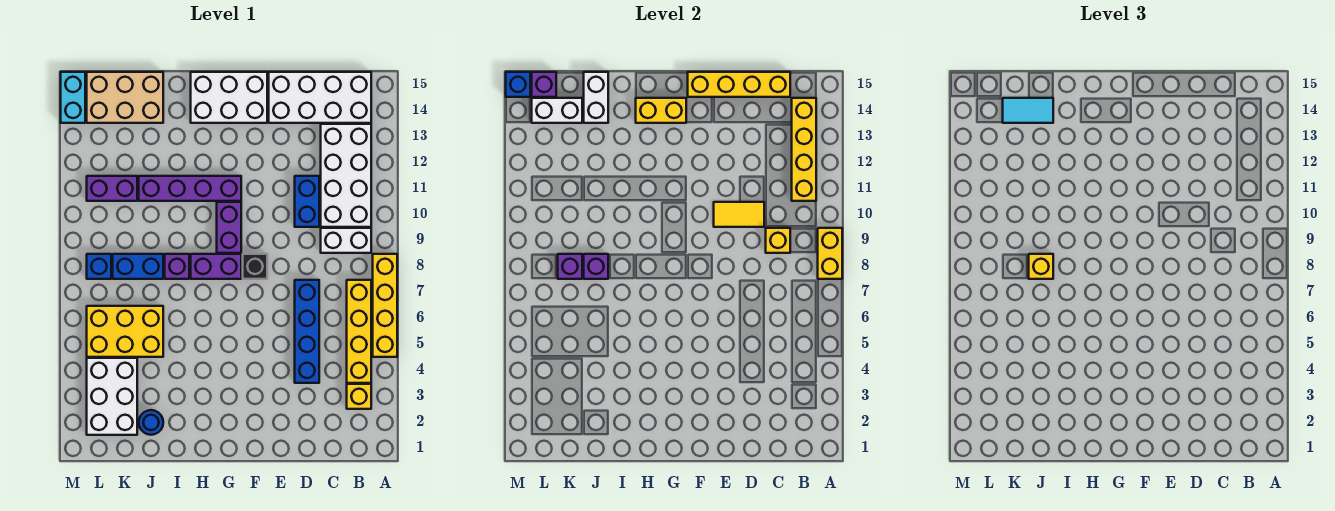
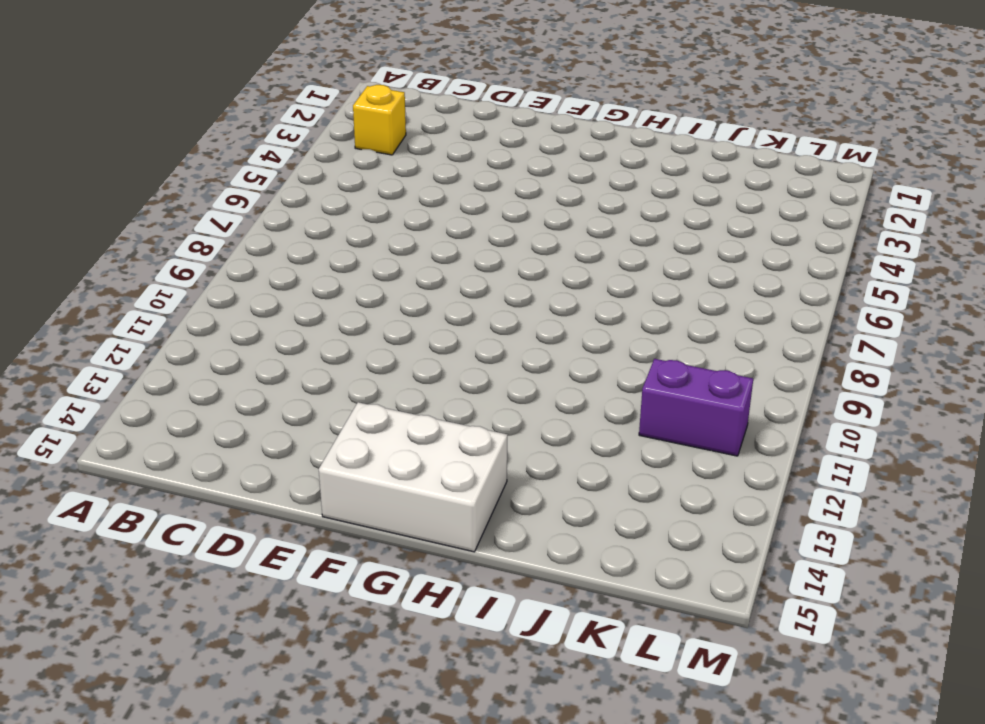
none -> yellow brick A5:A8 level 1
none -> yellow brick B4:B7 level 1
none -> white brick B9:C9 level 1
none -> white brick B10:C13 level 1

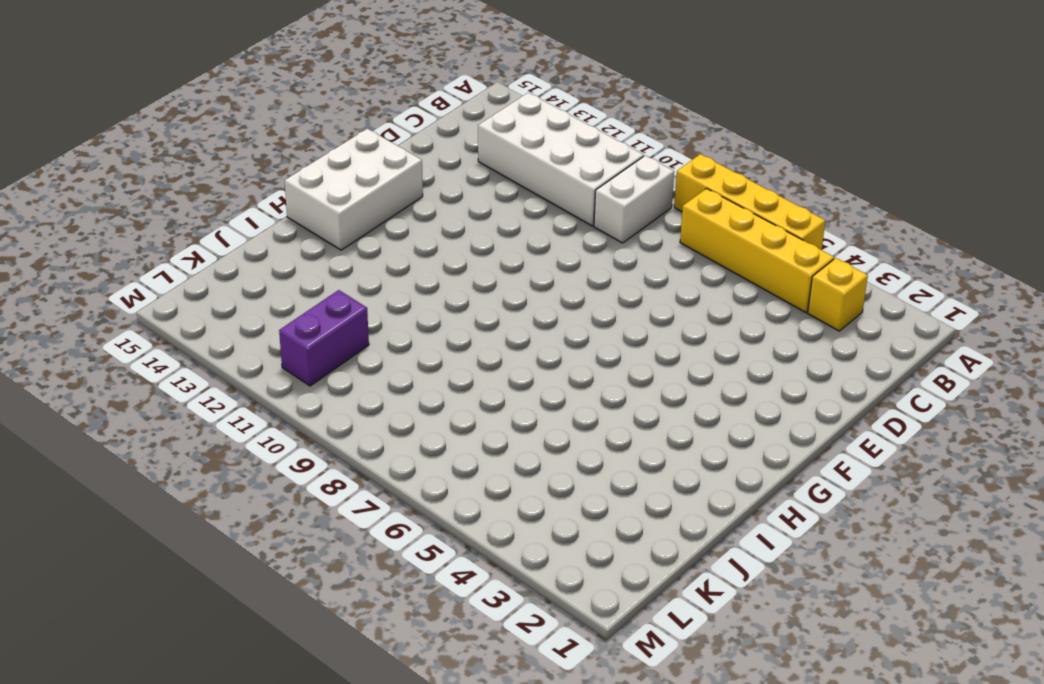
none -> white brick B14:E15 level 1
none -> blue brick D4:D7 level 1
none -> blue brick D10:D11 level 1
none -> black brick F8 level 1

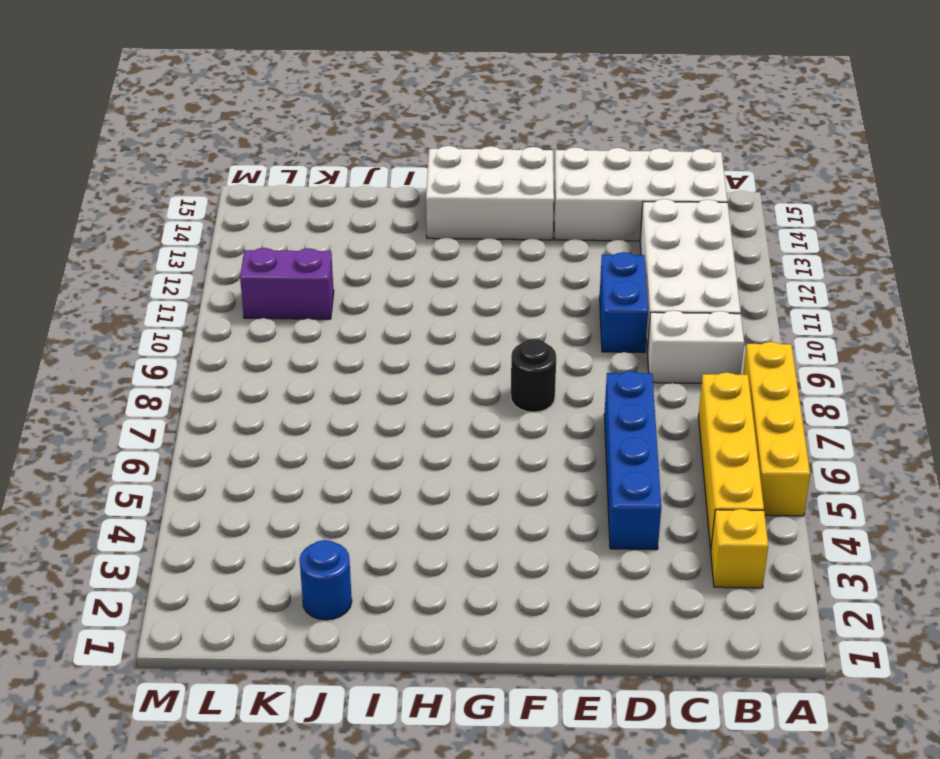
black round brick F8 level 1 -> black brick F8 level 1
none -> purple brick G8:H8 level 1
none -> purple brick G9:G10 level 1
none -> purple brick G11:J11 level 1
none -> purple brick I8 level 1

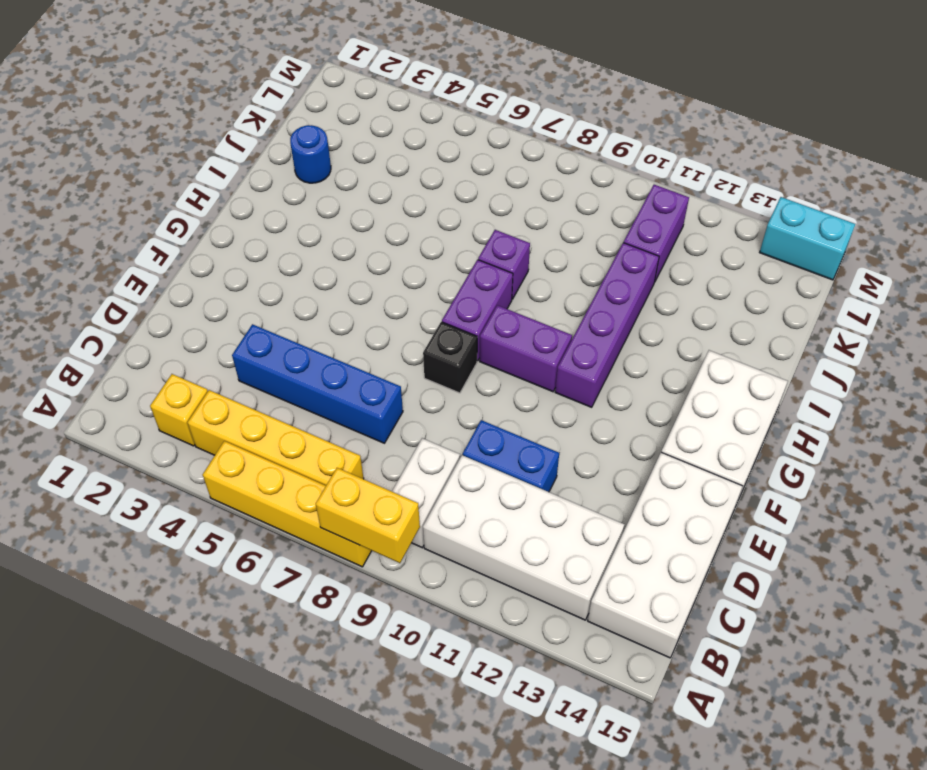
none -> yellow brick J5:L6 level 1
none -> blue brick J8:K8 level 1
none -> tan brick J14:L15 level 1
none -> white brick K2:L4 level 1

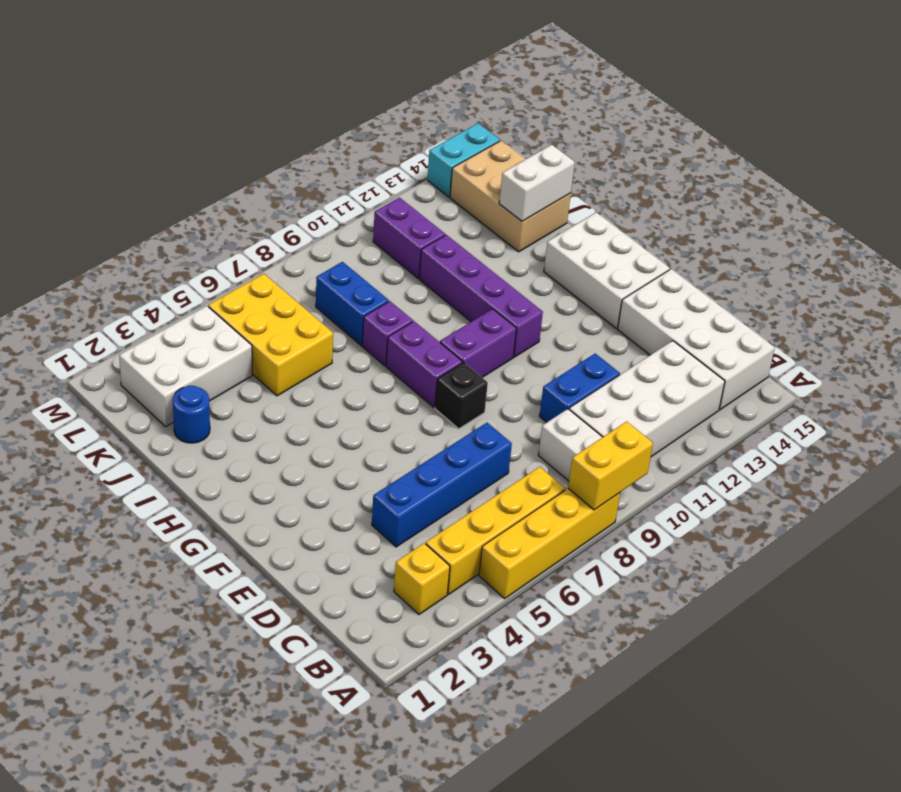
none -> blue brick L8 level 1
none -> yellow brick B11:B14 level 2
none -> yellow brick C9 level 2
none -> yellow brick C15:F15 level 2

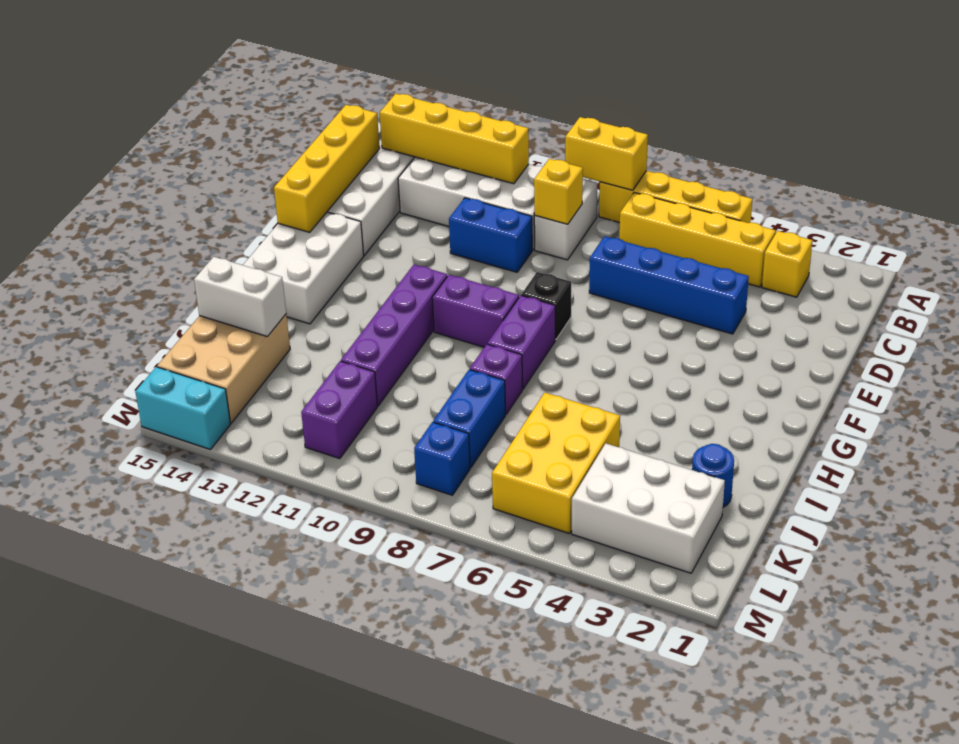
none -> yellow tile D10:E10 level 2
none -> yellow brick G14:H14 level 2
none -> purple brick J8 level 2
none -> purple brick K8 level 2

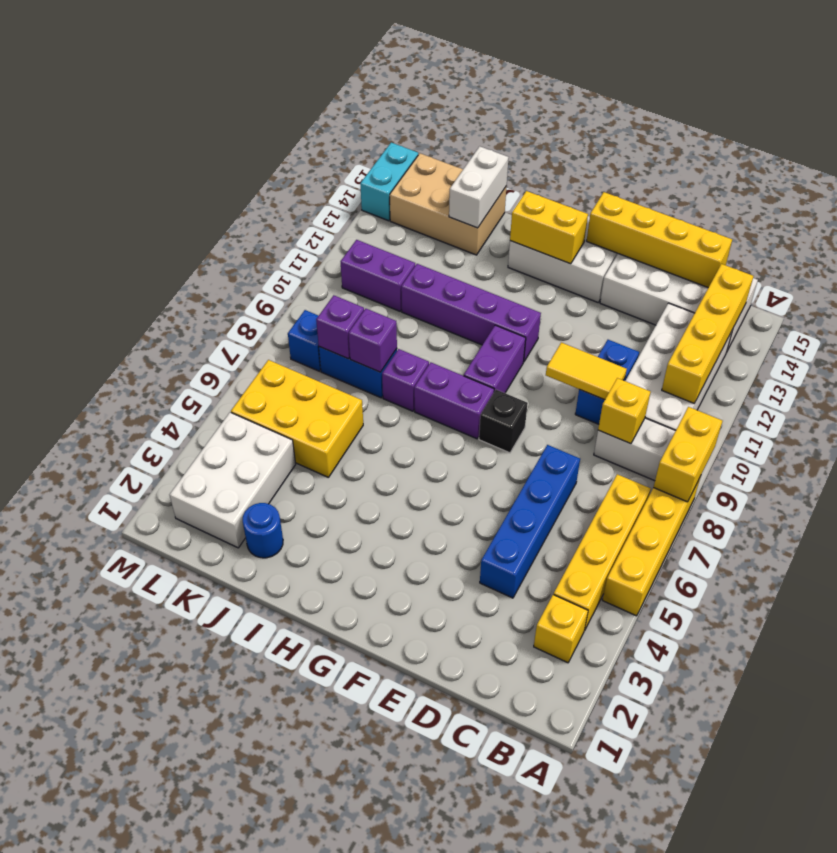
none -> white brick K14:L14 level 2
none -> purple brick L15 level 2
none -> blue brick M15 level 2
none -> yellow brick J8 level 3

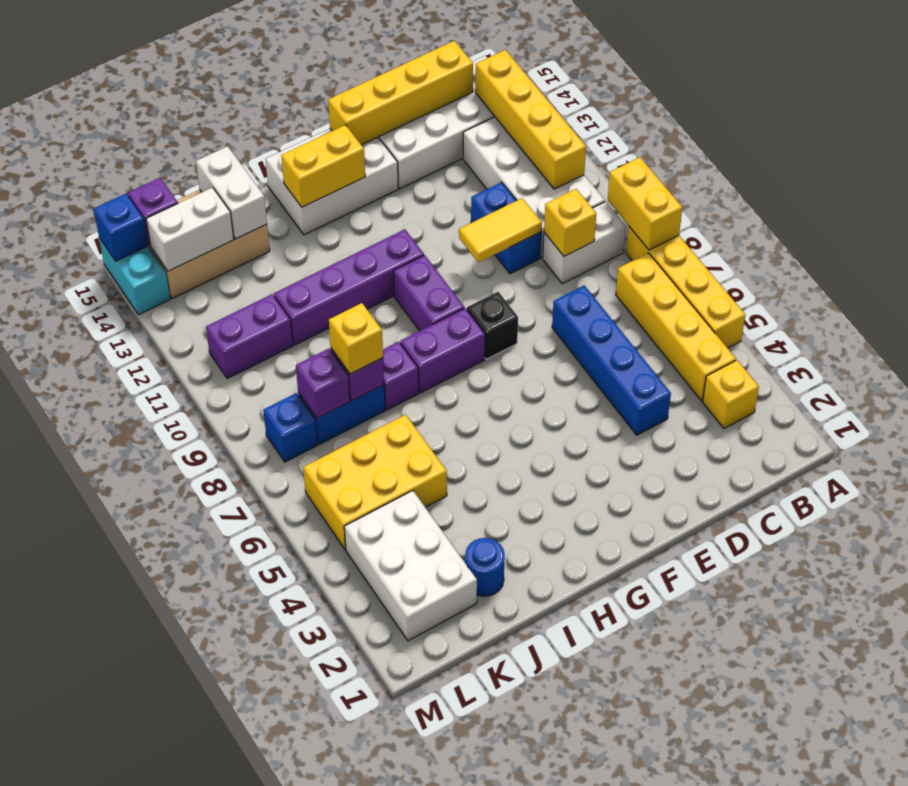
none -> cyan tile J14:K14 level 3

